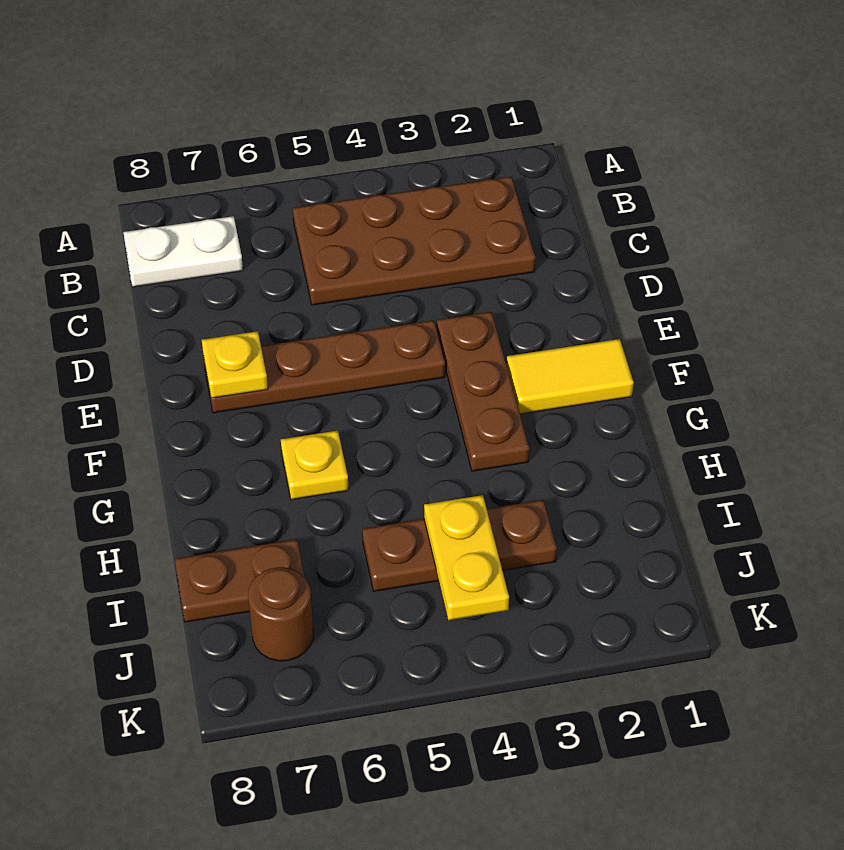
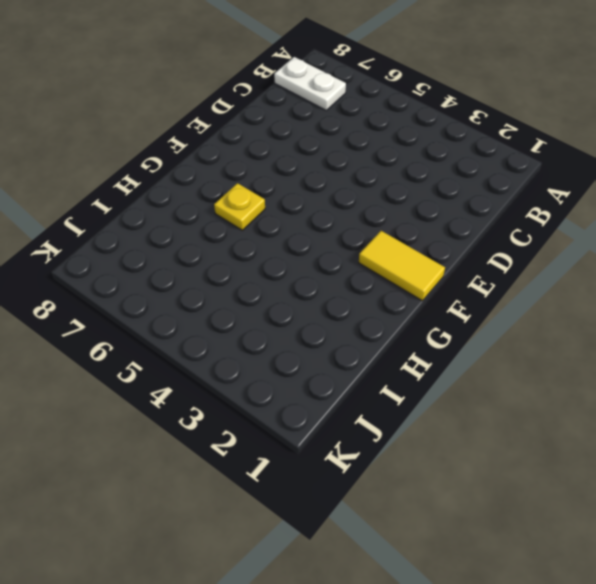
none -> brown plate B2:C5 level 1
none -> brown plate E3:G3 level 1

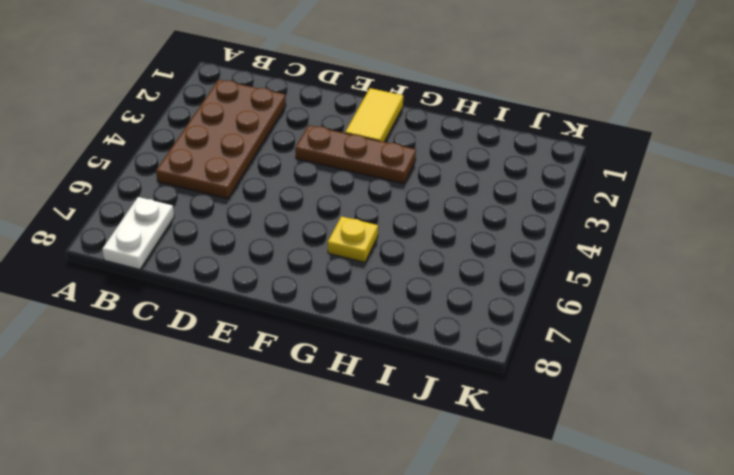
none -> brown plate E4:E7 level 1
none -> brown plate I3:I5 level 1

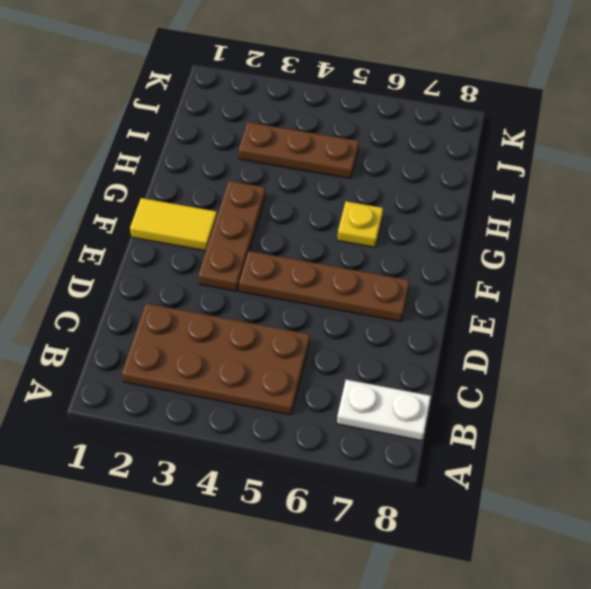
none -> brown plate I7:I8 level 1
none -> brown round brick J7 level 1

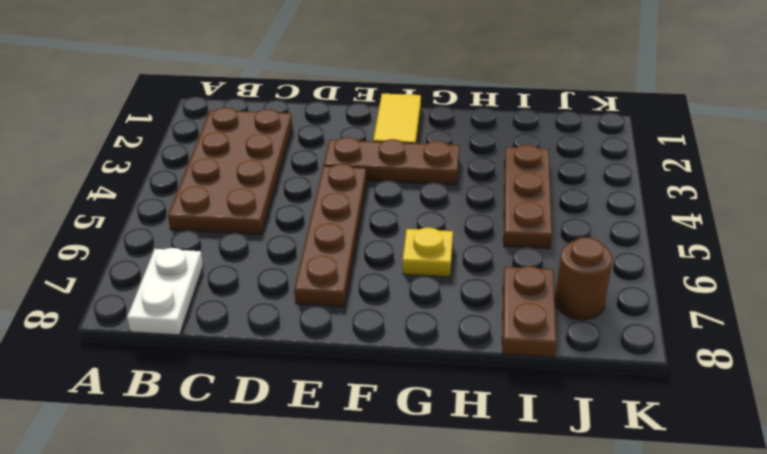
none -> yellow plate E7 level 2
none -> yellow plate I4:J4 level 2

